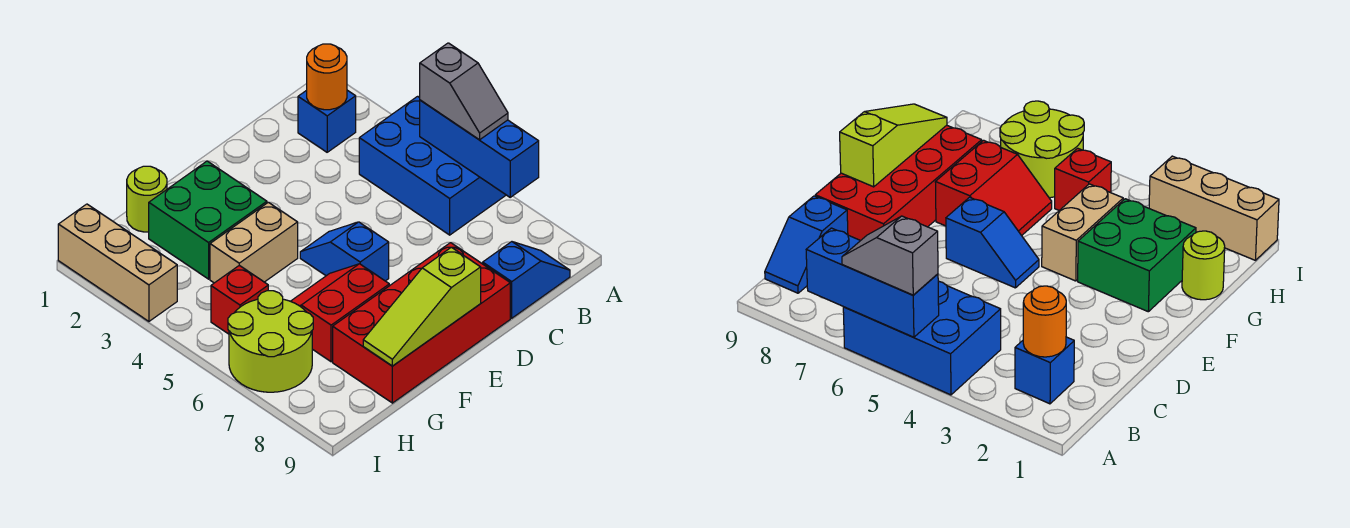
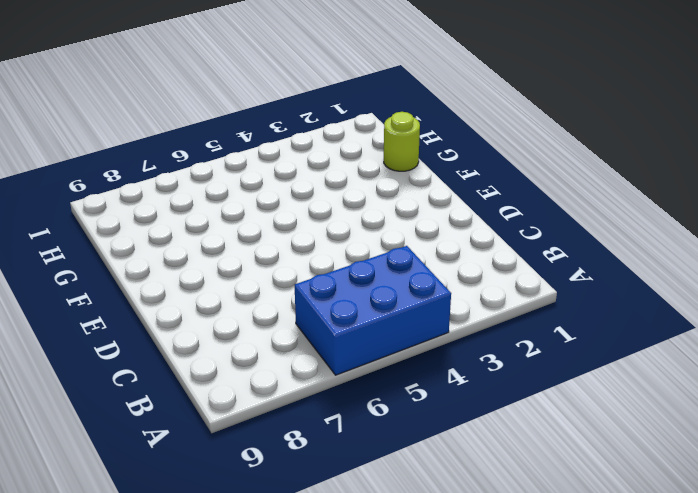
none -> blue brick B2 level 1
none -> blue slope B9:C9 level 1 top C
none -> red brick D8:G9 level 1

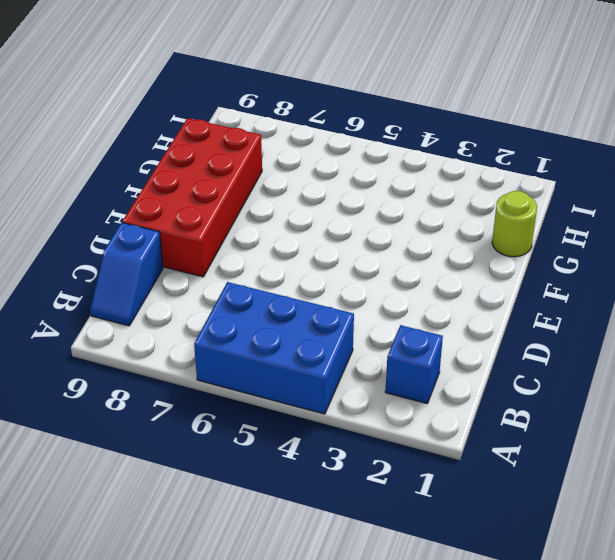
none -> blue slope E5:E6 level 1 top 6
none -> green brick F2:G3 level 1
none -> tan brick F4:G4 level 1

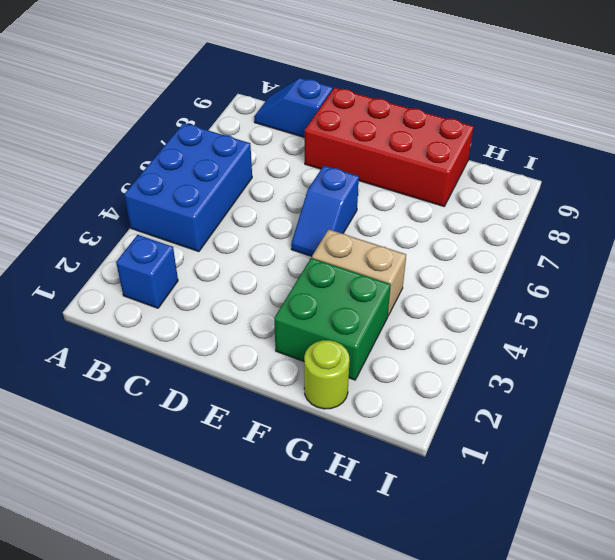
none -> red slope F6:G7 level 1 top 7
none -> red brick H5 level 1
none -> lime round brick H6:I7 level 1

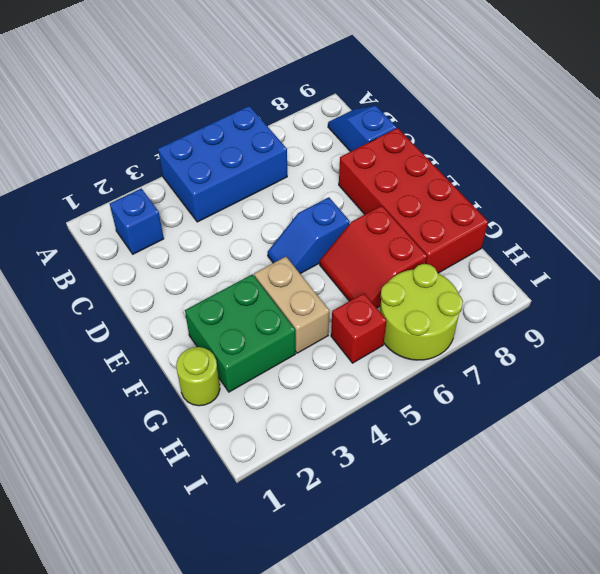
none -> tan brick I1:I3 level 1
none -> blue brick A5:A7 level 2
none -> orange round brick B2 level 2

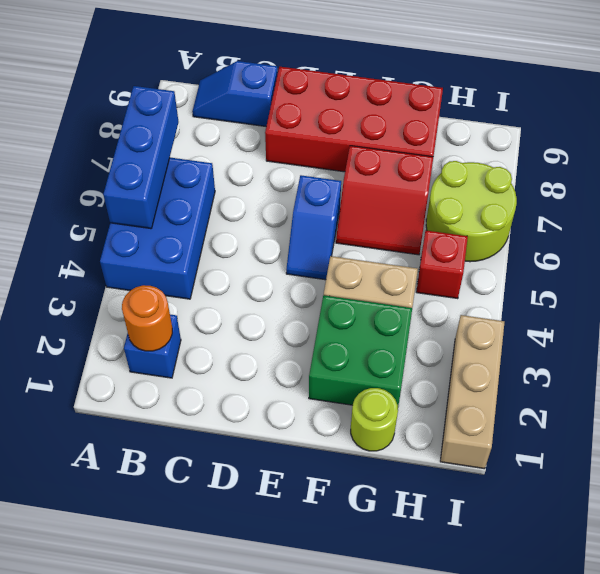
none -> lime slope E9:G9 level 2 top E
none -> grey slope A5:A6 level 3 top 5

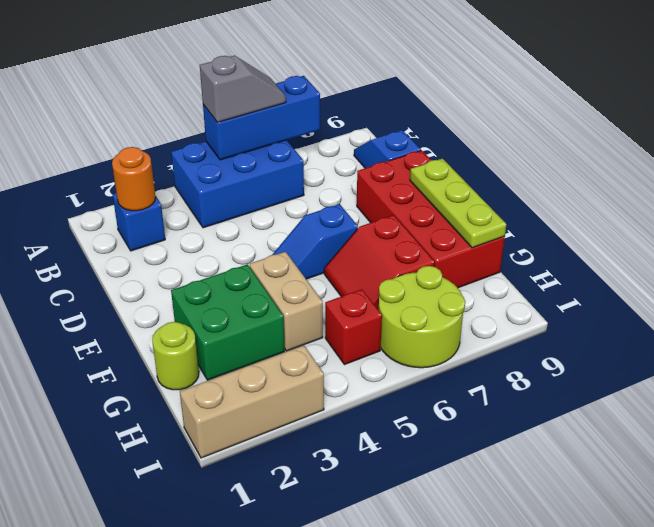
lime plate E9:G9 level 2 -> lime slope E9:G9 level 2 top E

